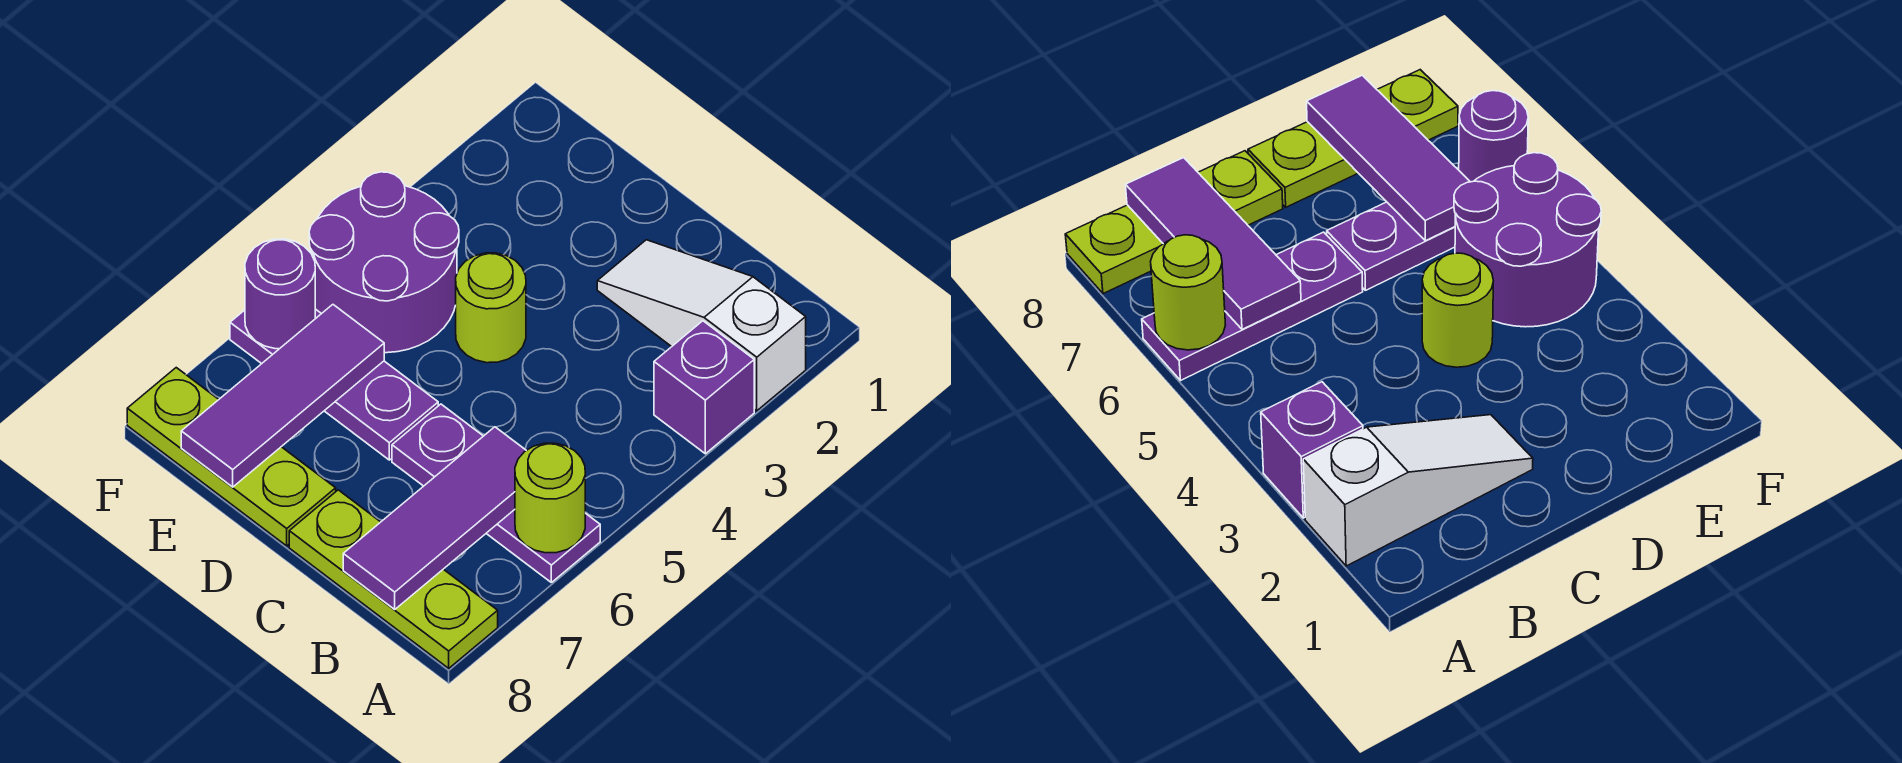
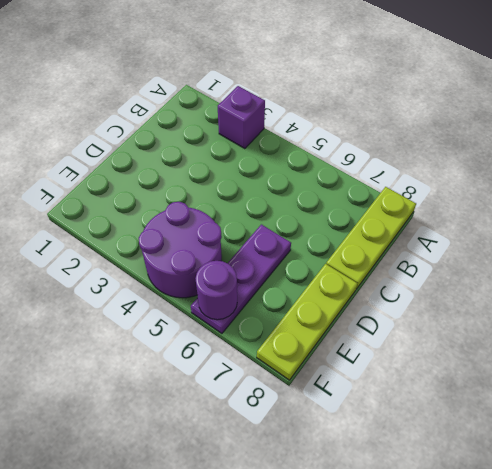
none -> white slope A2:C2 level 1 top A
none -> purple plate A6:C6 level 1
none -> lime round brick D4 level 1

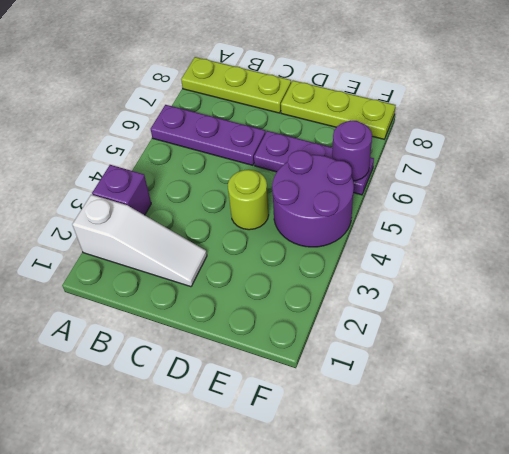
none -> lime round brick A6 level 2
none -> purple tile B6:B8 level 2
none -> purple tile E6:E8 level 2

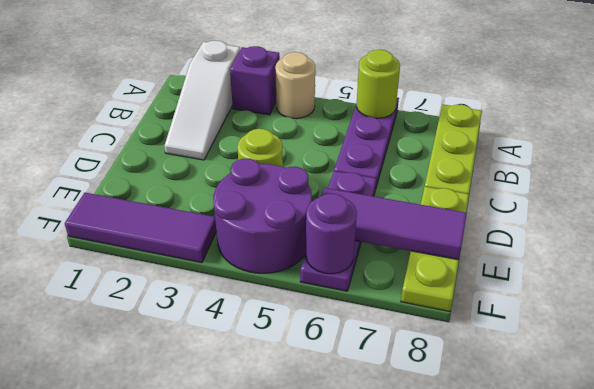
tan round brick A4 level 1 -> none
purple tile F1:F3 level 1 -> purple tile B6:B8 level 2

